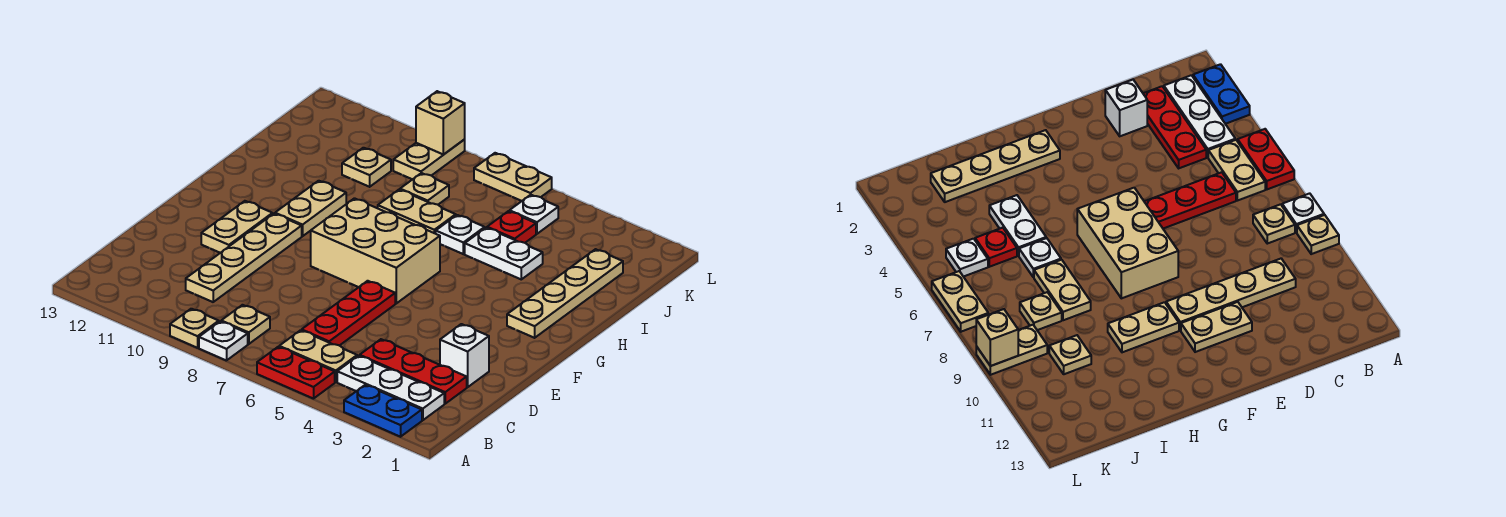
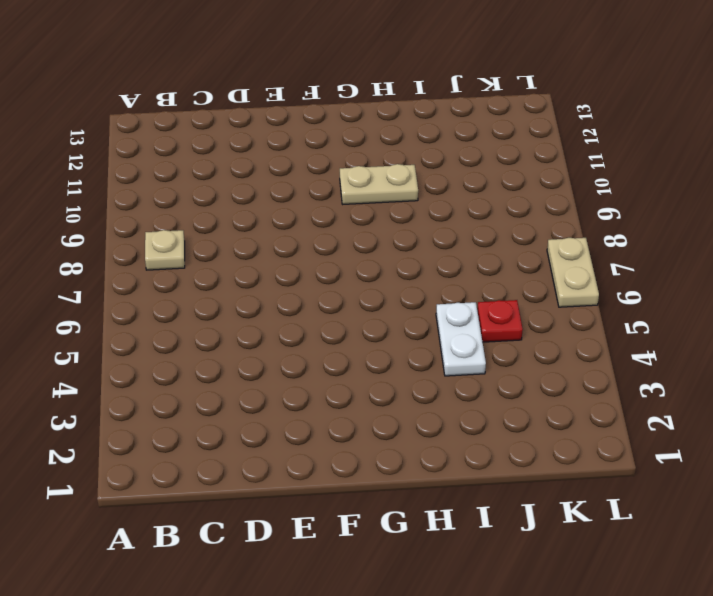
none -> blue plate A2:A3 level 1
none -> red plate A5:A6 level 1
none -> white plate A8 level 1

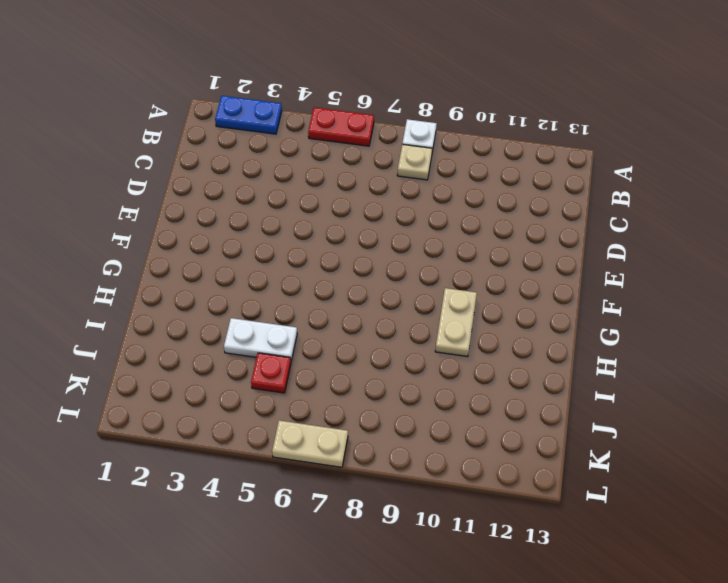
none -> tan plate A9 level 1
none -> white plate B2:B4 level 1
none -> tan plate B5:B6 level 1

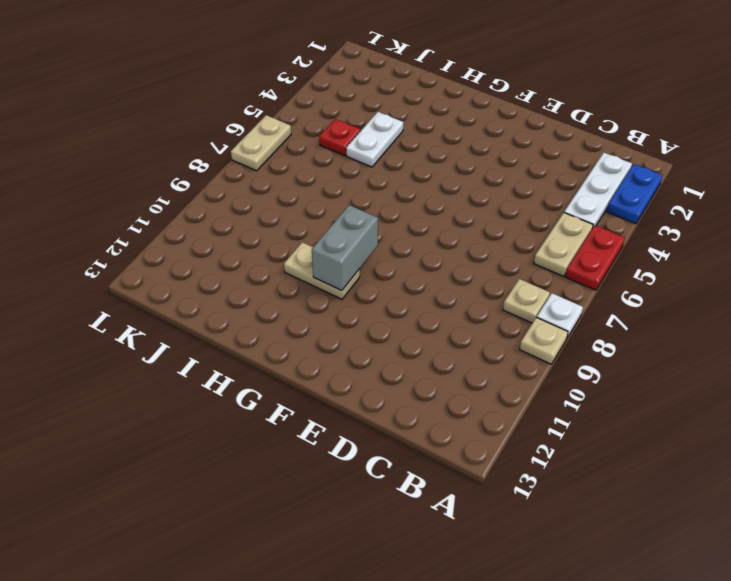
grey brick G9:G10 level 2 -> none
none -> red plate C2:C4 level 1
none -> red plate C6:E6 level 1
none -> tan plate C10:F10 level 1

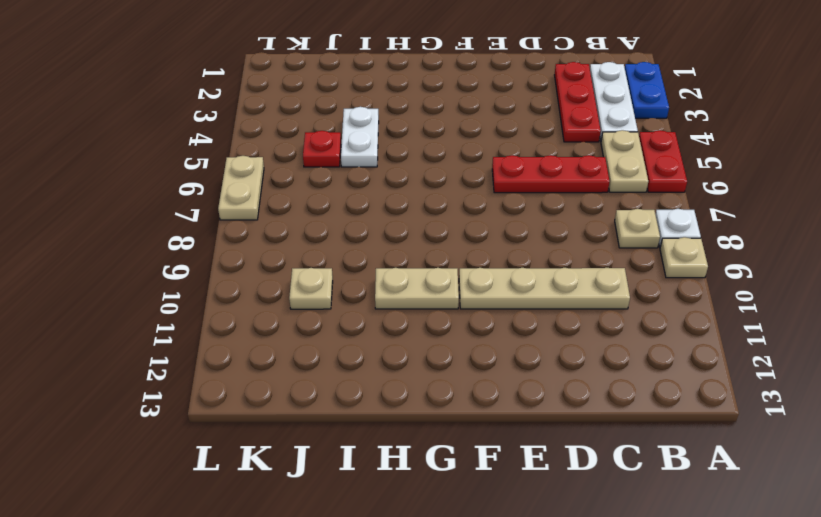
none -> white brick D2 level 1
none -> tan plate E11:F11 level 1
none -> tan brick F6:G8 level 1

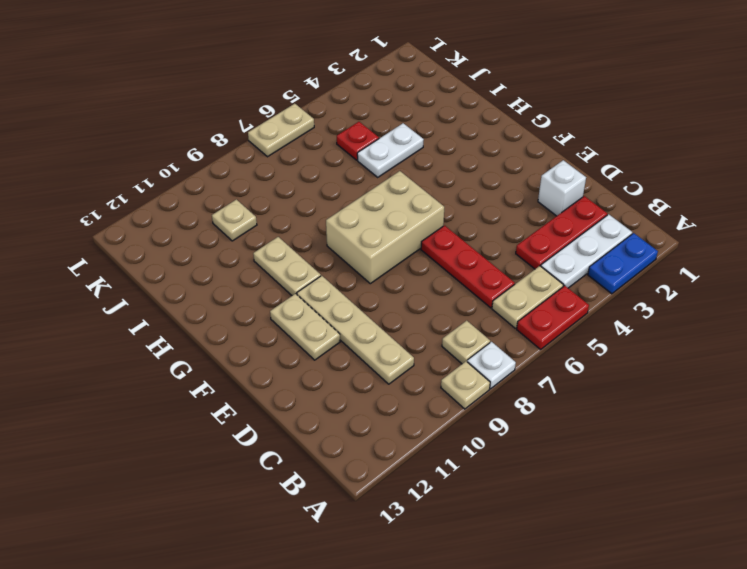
none -> tan plate G2:J2 level 1
none -> white plate I6 level 1
none -> tan plate I7:I8 level 1

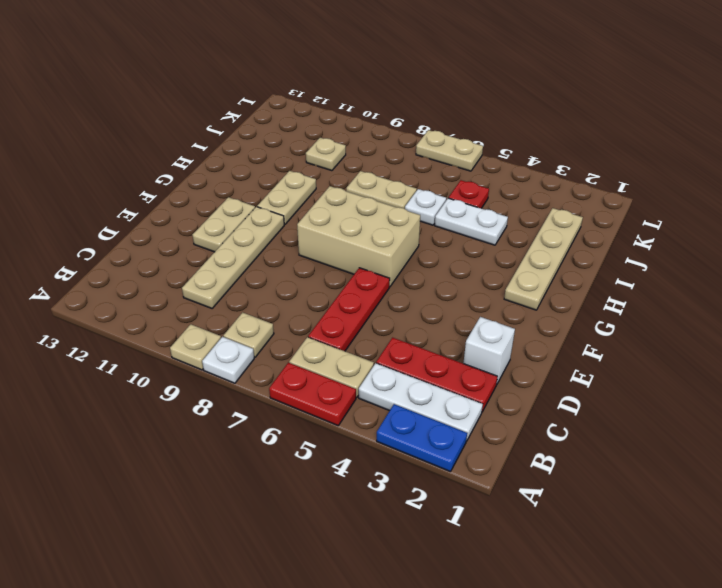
none -> tan plate J8 level 1
none -> white plate K5 level 1
none -> tan plate K9:L9 level 1

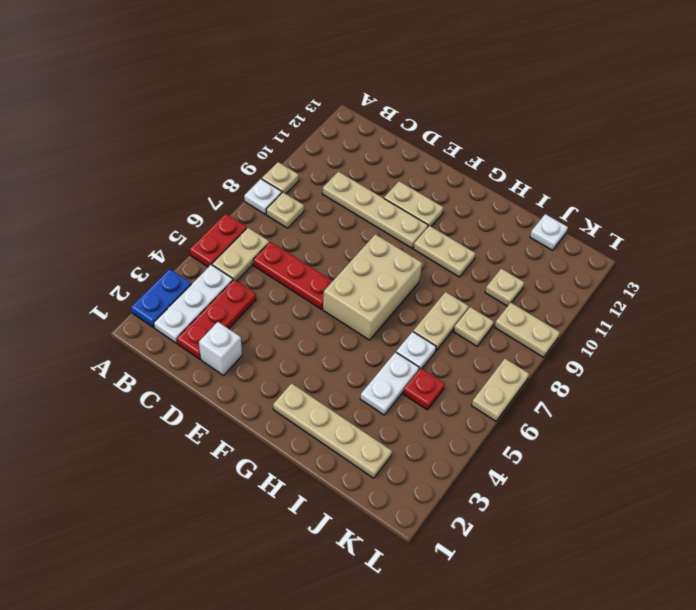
white plate J13 level 1 -> white plate K5 level 1
none -> tan brick L9 level 2

